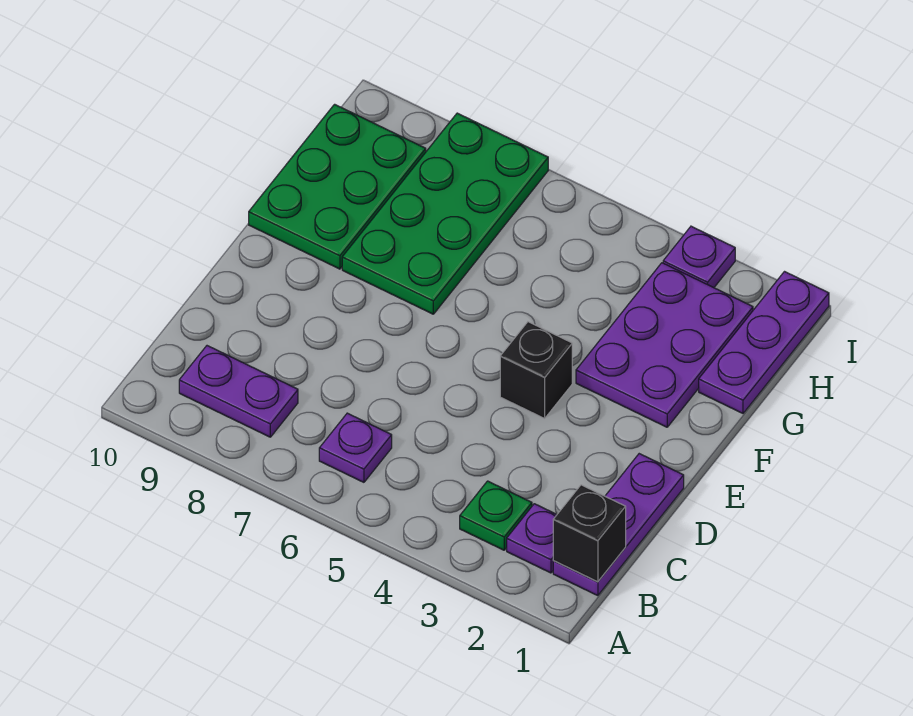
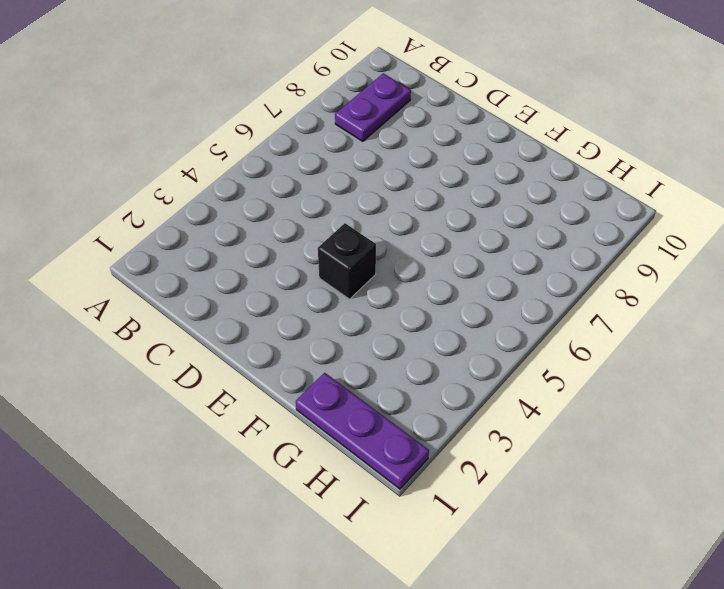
none -> purple plate B1:D1 level 1
none -> purple plate B2 level 1
none -> green plate B3 level 1

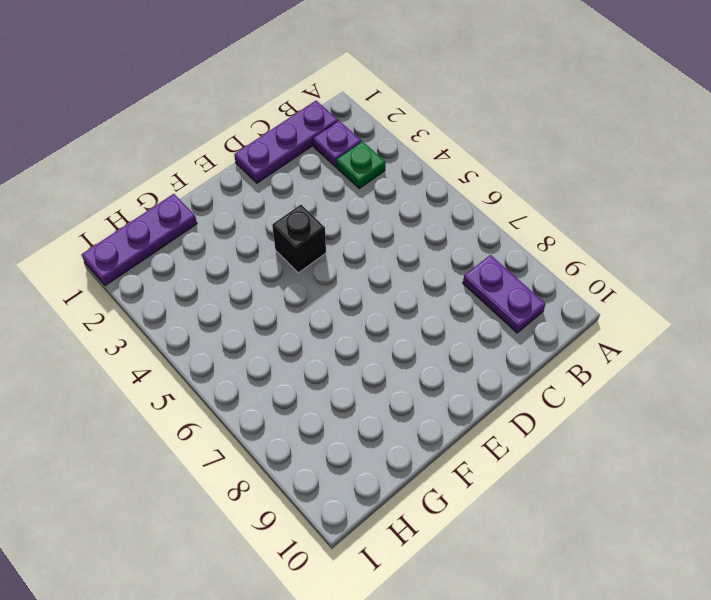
none -> purple plate B6 level 1
none -> purple plate F2:H3 level 1
none -> green plate F7:I8 level 1

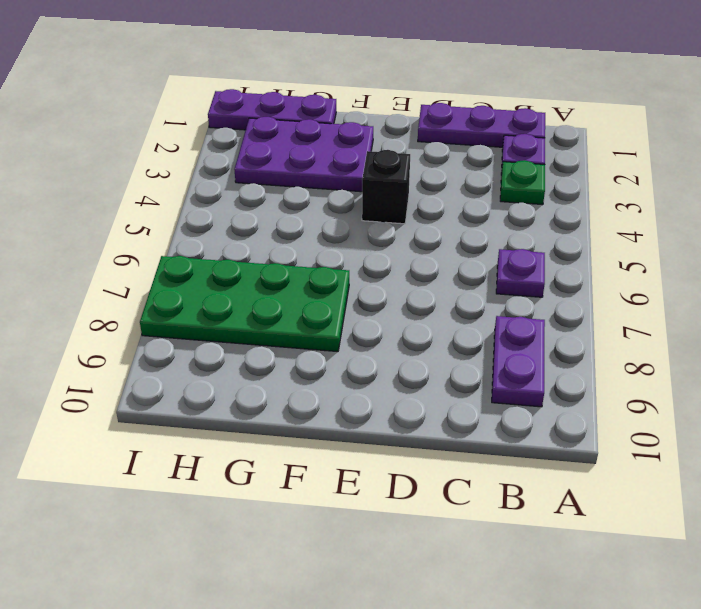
none -> green plate F9:H10 level 1
none -> purple plate I3 level 1
none -> black brick B1 level 2

